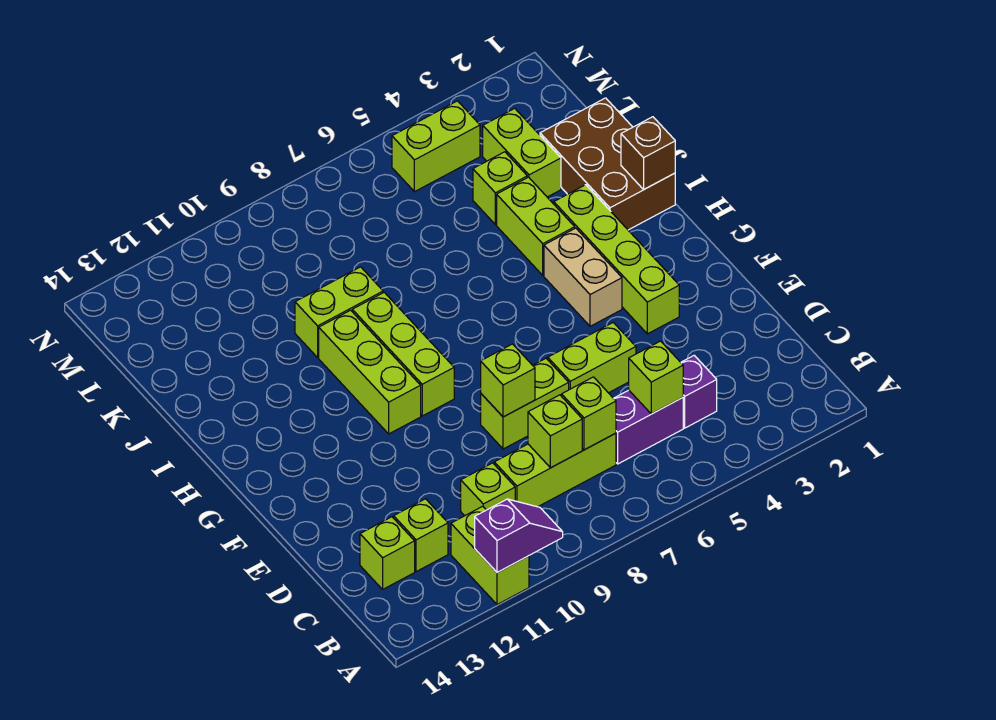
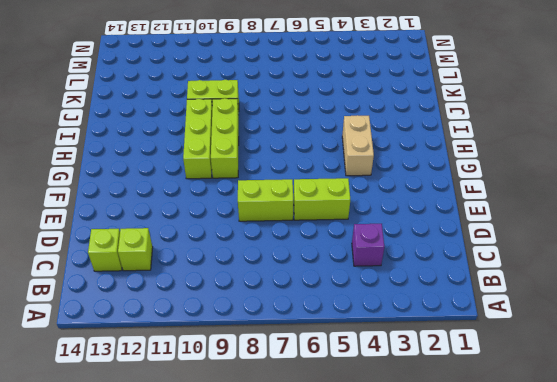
none -> lime brick A11:B11 level 1
none -> purple brick C5:C6 level 1
none -> lime brick C7:C9 level 1

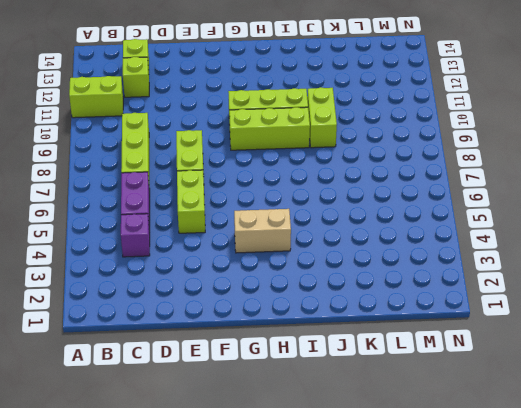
none -> lime brick C10 level 1
none -> lime brick F3:I3 level 1
none -> brown brick I1:K2 level 1

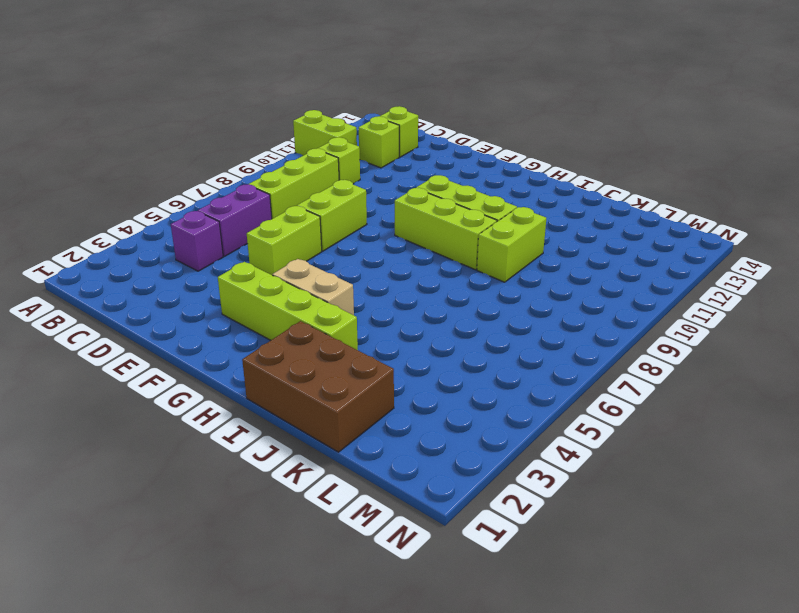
none -> lime brick I4:J4 level 1
none -> lime brick K3:L3 level 1
none -> lime brick K4 level 1

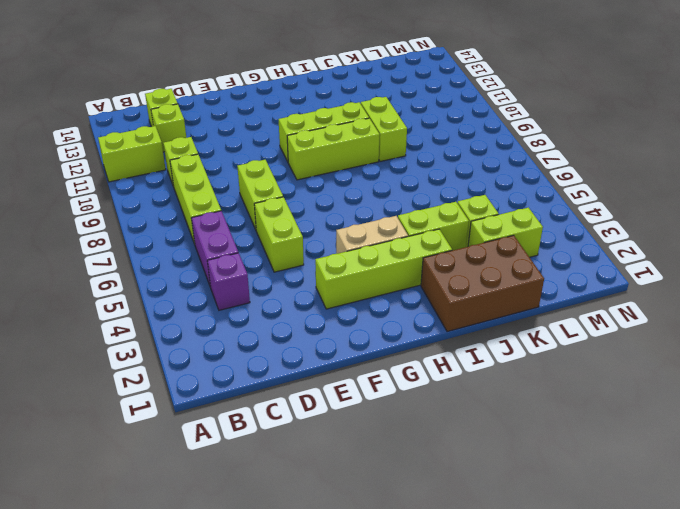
none -> lime brick M4:M5 level 1
none -> purple slope A10:A11 level 2 top 11
none -> lime brick C5 level 2

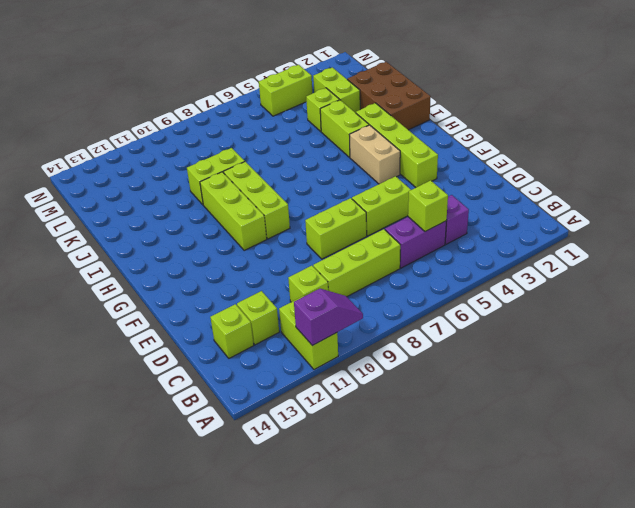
none -> lime brick C7 level 2
none -> lime brick C8 level 2
none -> lime brick E8 level 2

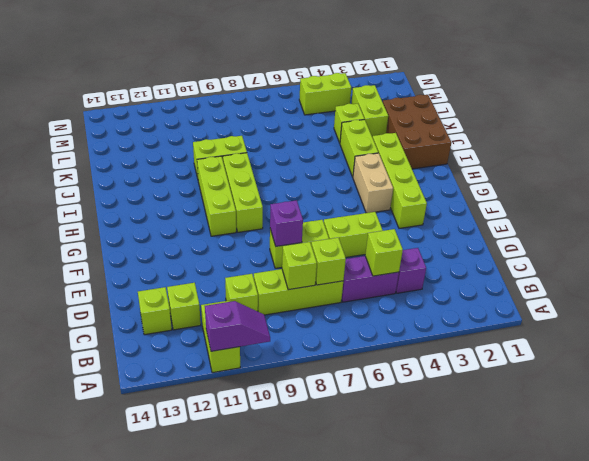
purple brick E8 level 2 -> lime brick E8 level 2
none -> brown brick I1 level 2

